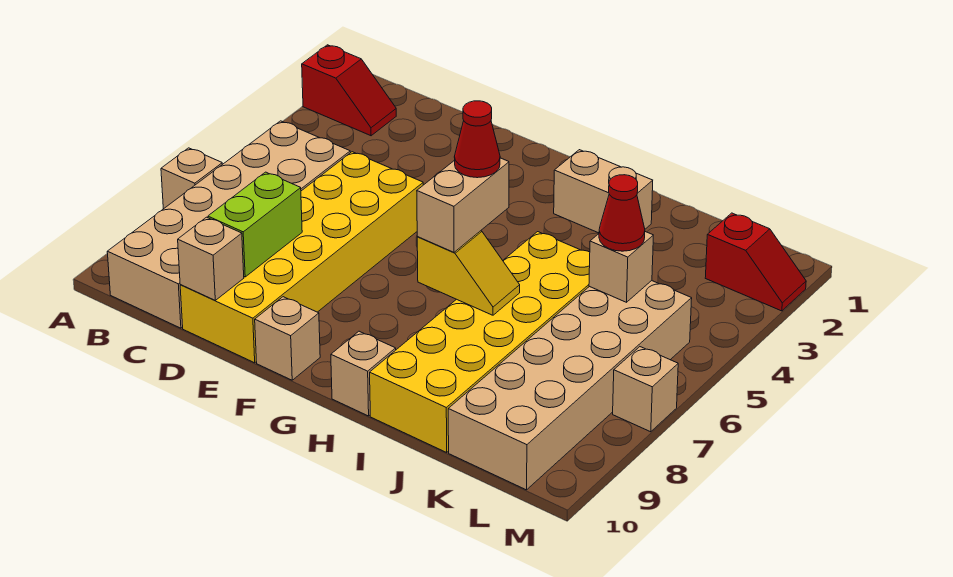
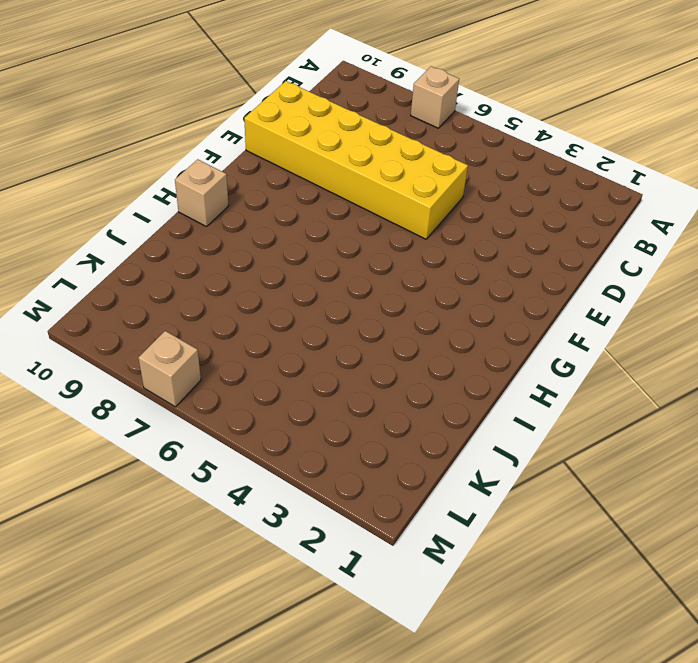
none -> red slope A2:B2 level 1 top A
none -> tan brick B5:C10 level 1
none -> tan brick F10 level 1

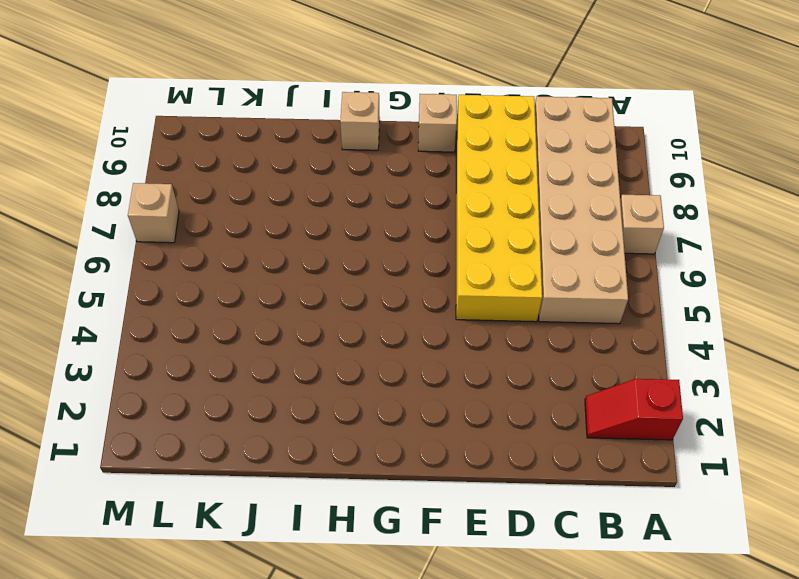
none -> tan brick H2:I2 level 1
none -> yellow brick I5:J10 level 1
none -> tan brick K5:L10 level 1

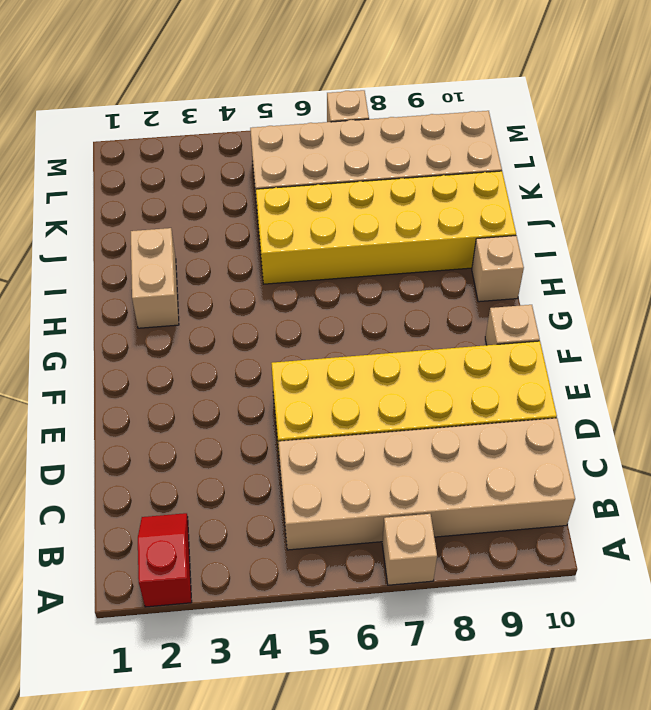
none -> red slope L2:M2 level 1 top L
none -> lime brick D8:D9 level 2
none -> tan brick D10 level 2

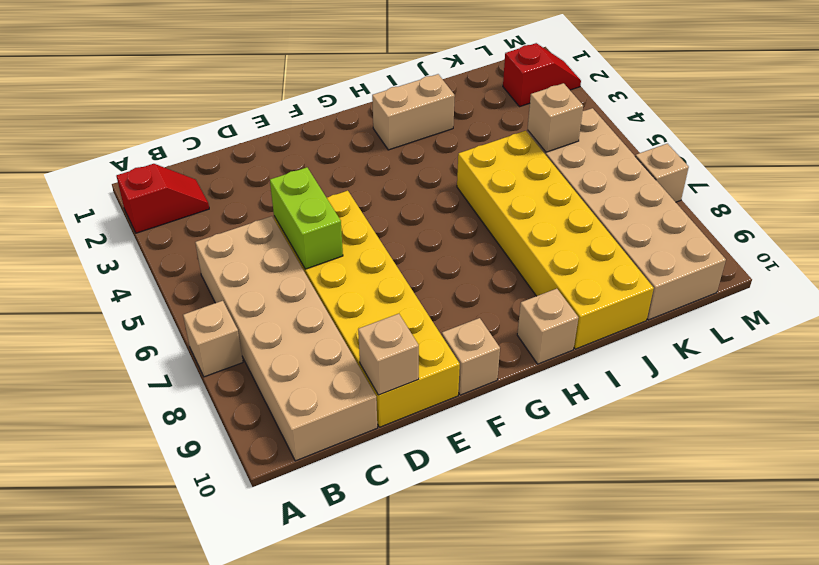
lime brick D5:D6 level 2 -> lime brick D8:D9 level 2
none -> yellow slope H7:I7 level 2 top H
none -> tan brick H6:H7 level 3
none -> red cone K5 level 3

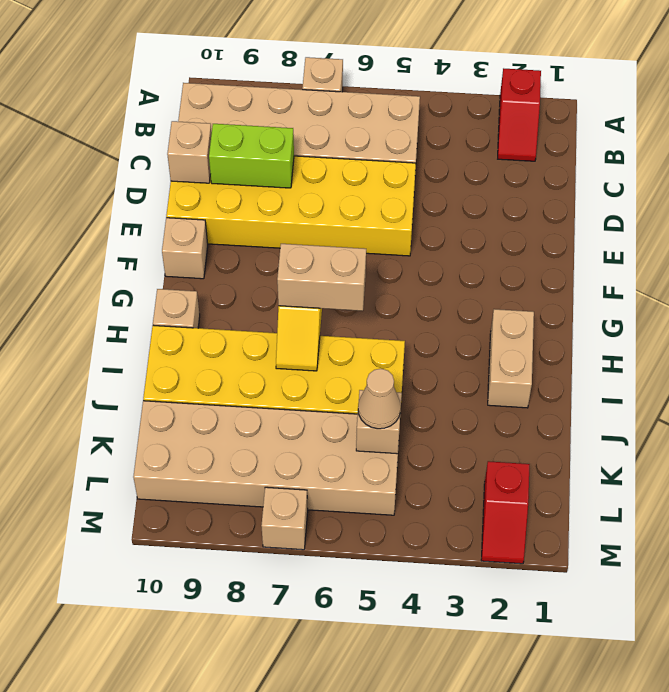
tan cone K5 level 3 -> red cone K5 level 3
none -> red cone H6 level 4

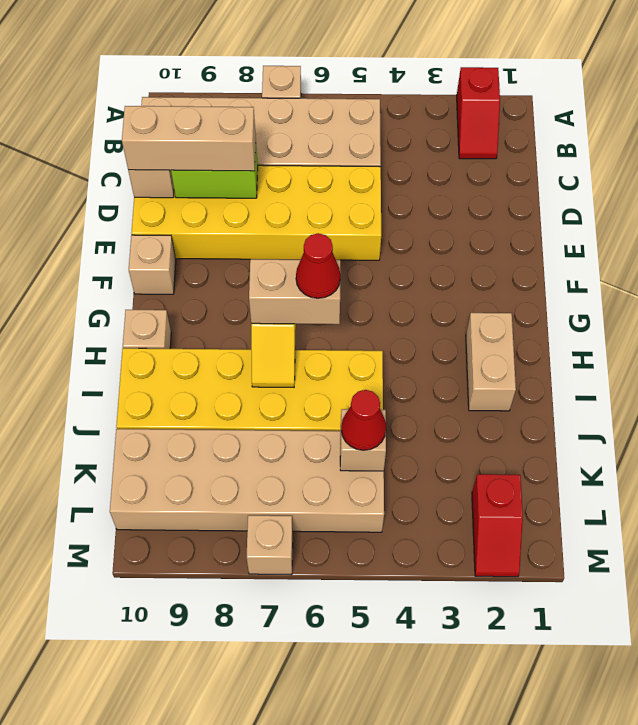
tan brick D8:D10 level 3 -> none

